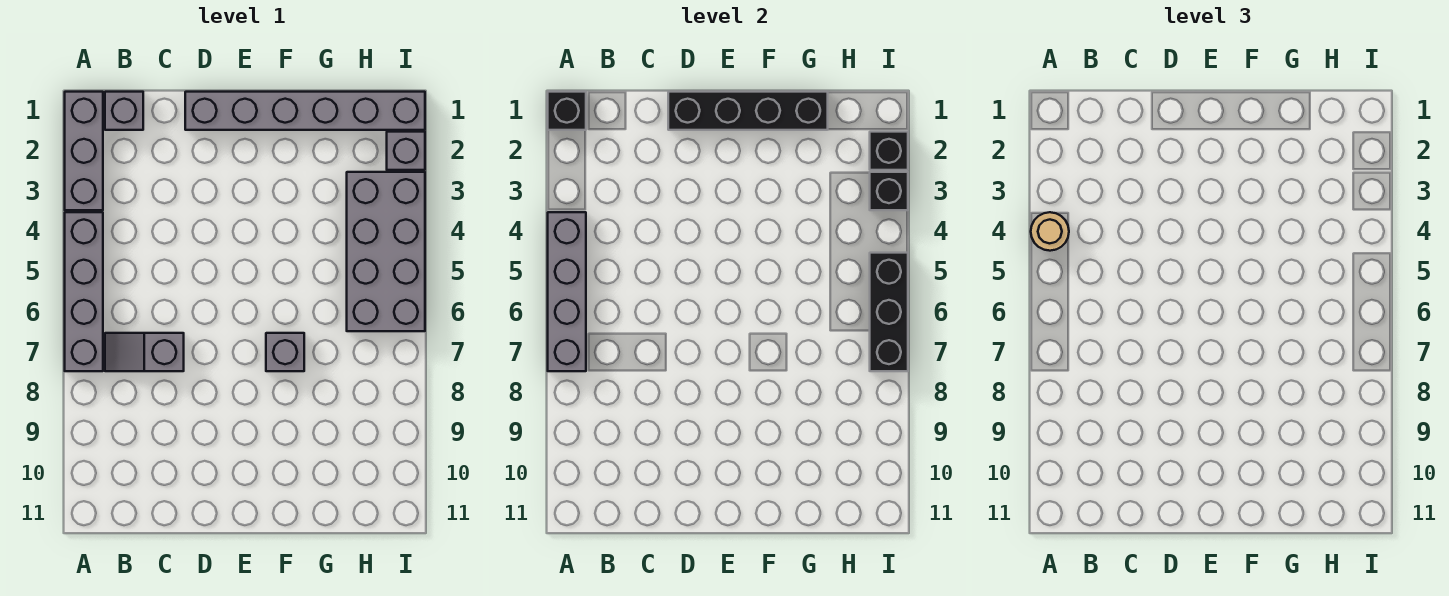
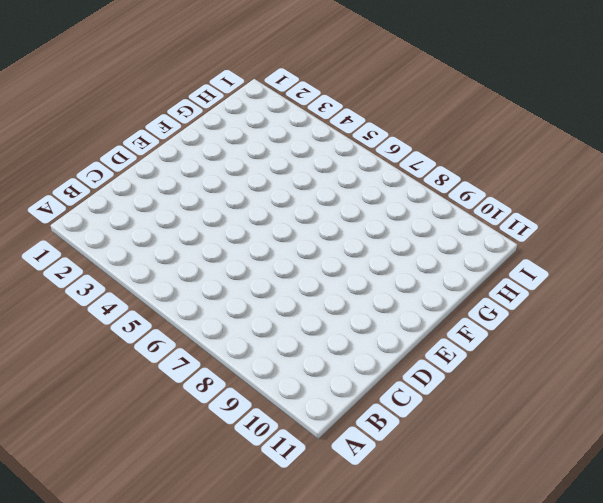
none -> grey brick A1:A3 level 1
none -> grey brick A4:A7 level 1
none -> grey brick B1 level 1

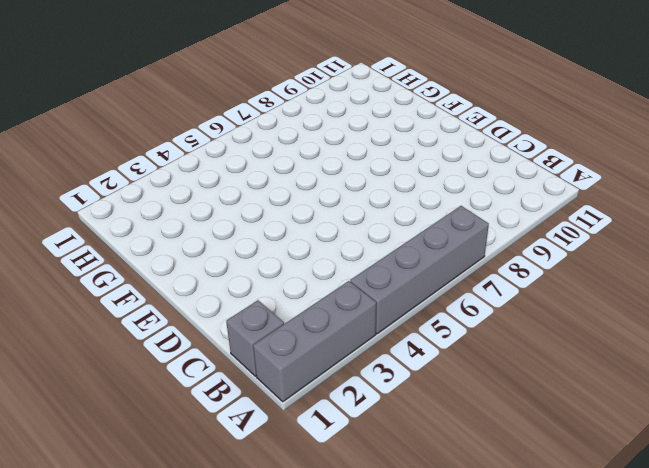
none -> grey slope B7:C7 level 1 top C
none -> grey brick D1:I1 level 1
none -> grey brick F7 level 1

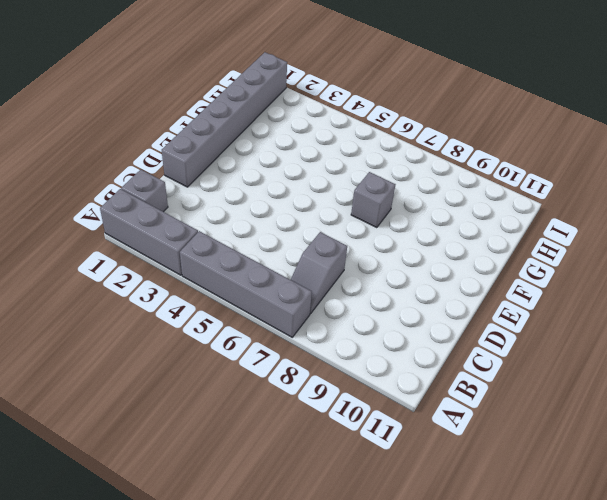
none -> grey brick H3:I6 level 1
none -> grey brick I2 level 1
none -> black brick A1 level 2

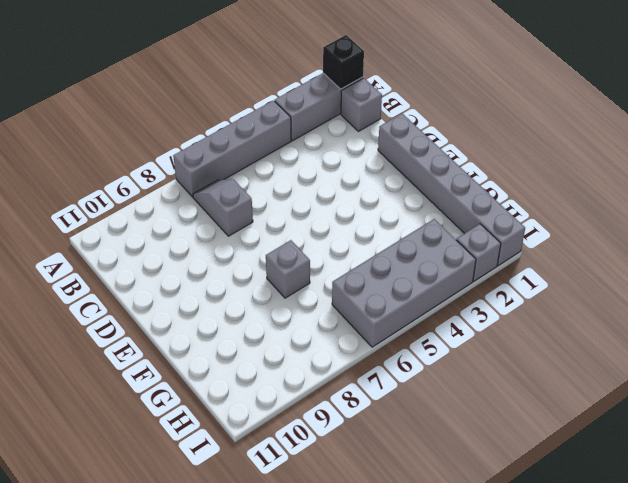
none -> grey brick A4:A7 level 2
none -> black brick D1:G1 level 2
none -> black brick I2 level 2

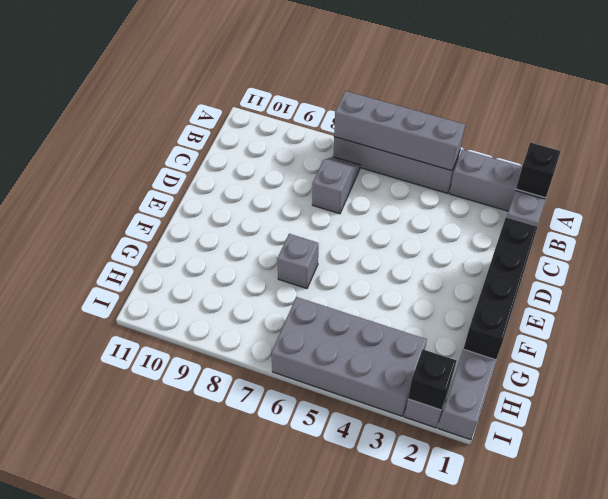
none -> black brick I3 level 2
none -> black brick I5:I7 level 2
none -> tan round brick A4 level 3

